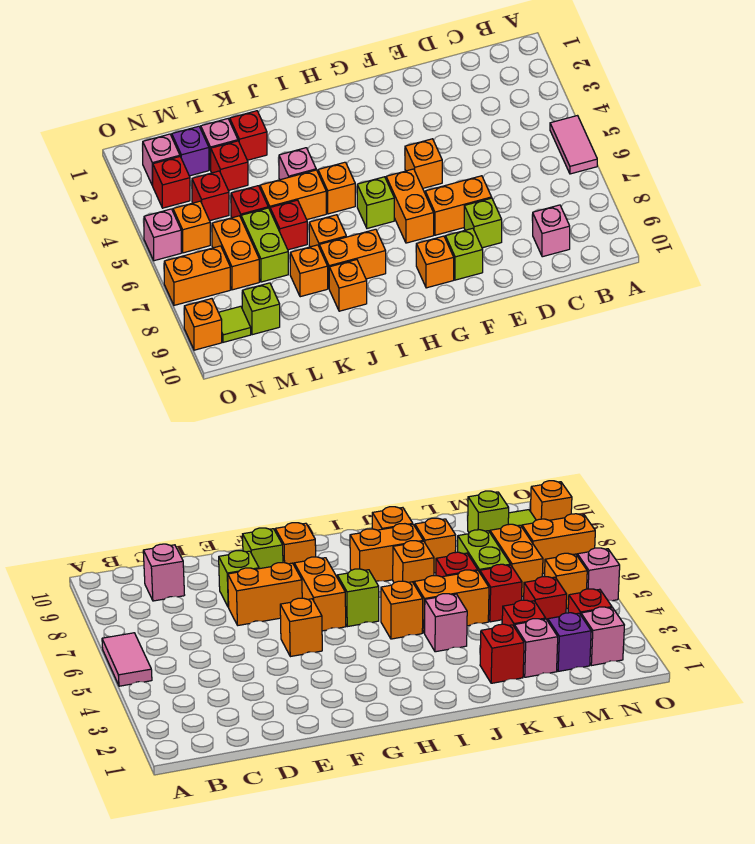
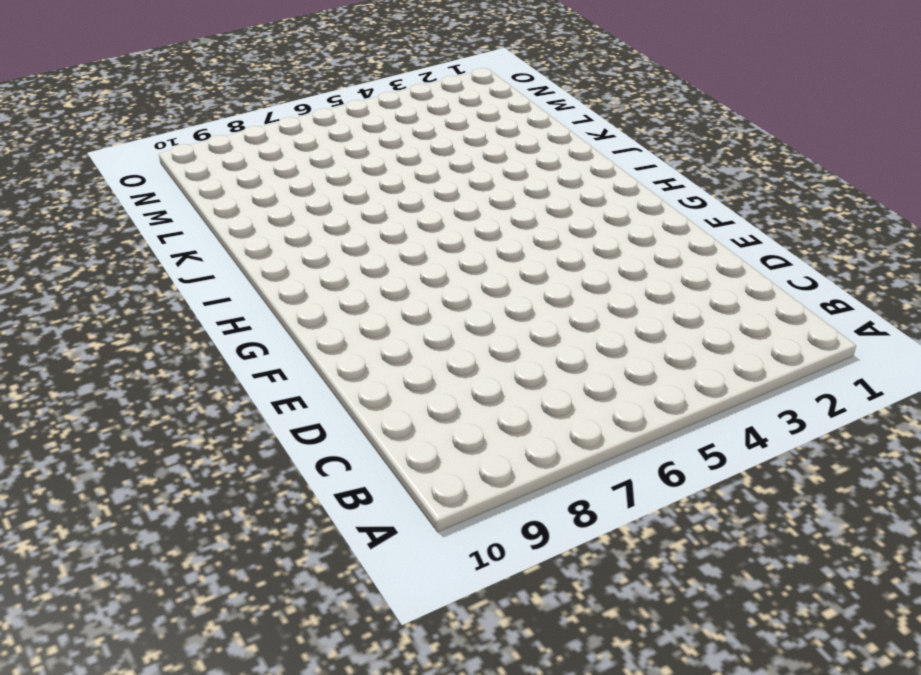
none -> pink tile A5:A6 level 1
none -> pink brick C9 level 1
none -> orange brick E7:F7 level 1
none -> lime brick E8 level 1

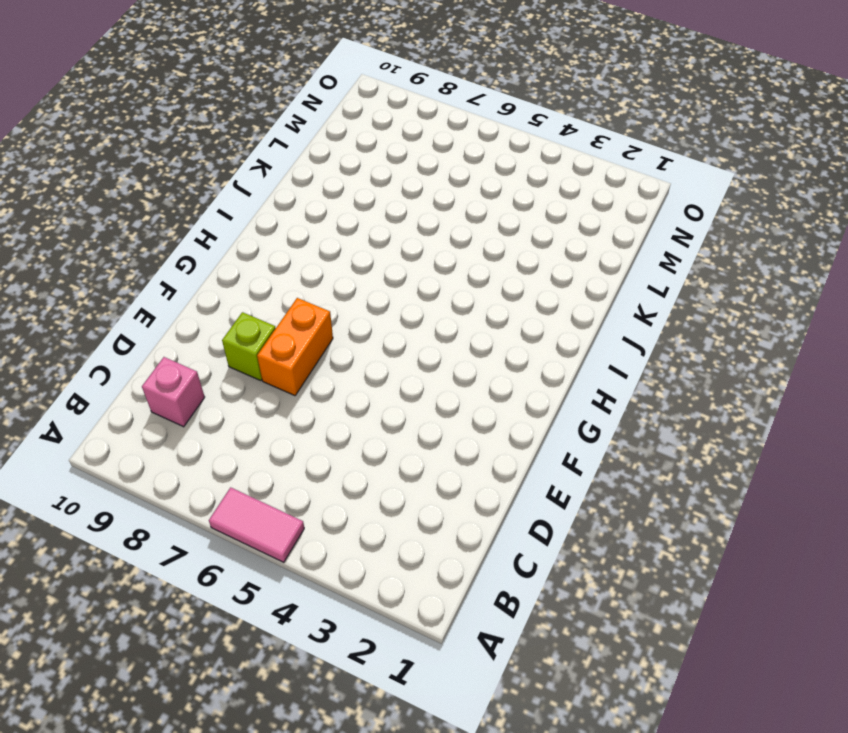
none -> orange brick F5 level 1
none -> lime brick F9 level 1
none -> orange brick G6:G7 level 1
none -> orange brick G9 level 1

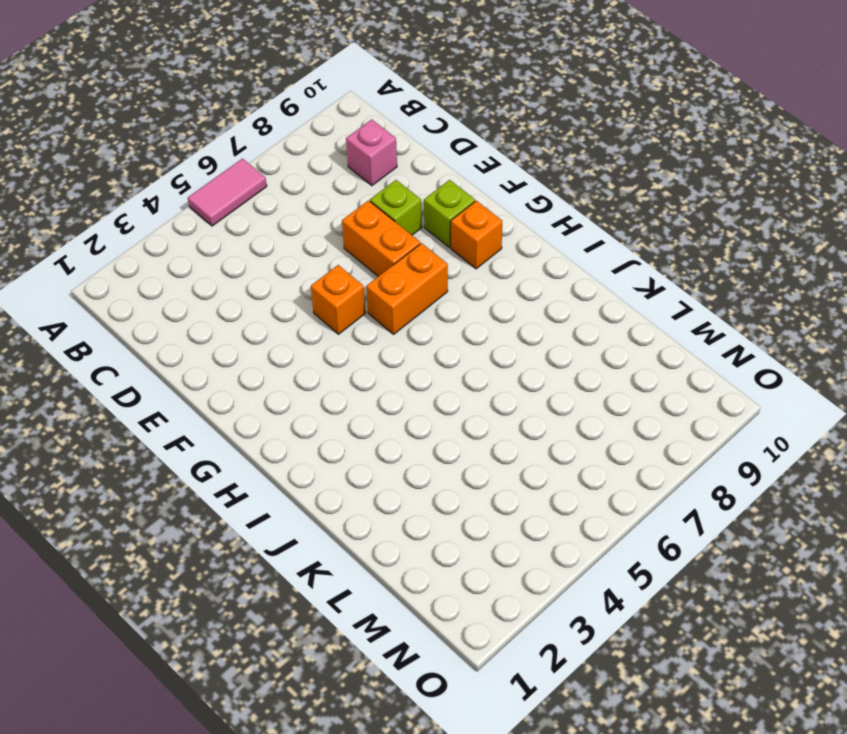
none -> lime brick H6 level 1
none -> orange brick I5 level 1
none -> orange brick I8:J8 level 1
none -> pink brick J4 level 1

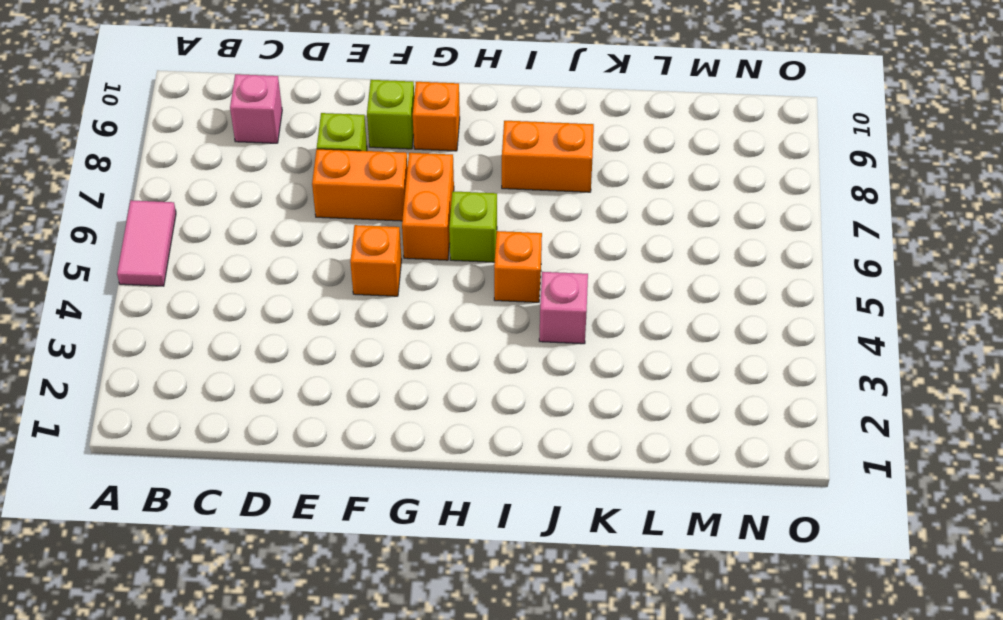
none -> orange brick J5:K5 level 1
none -> orange brick J7 level 1
none -> orange brick J9 level 1
none -> red brick K2 level 1

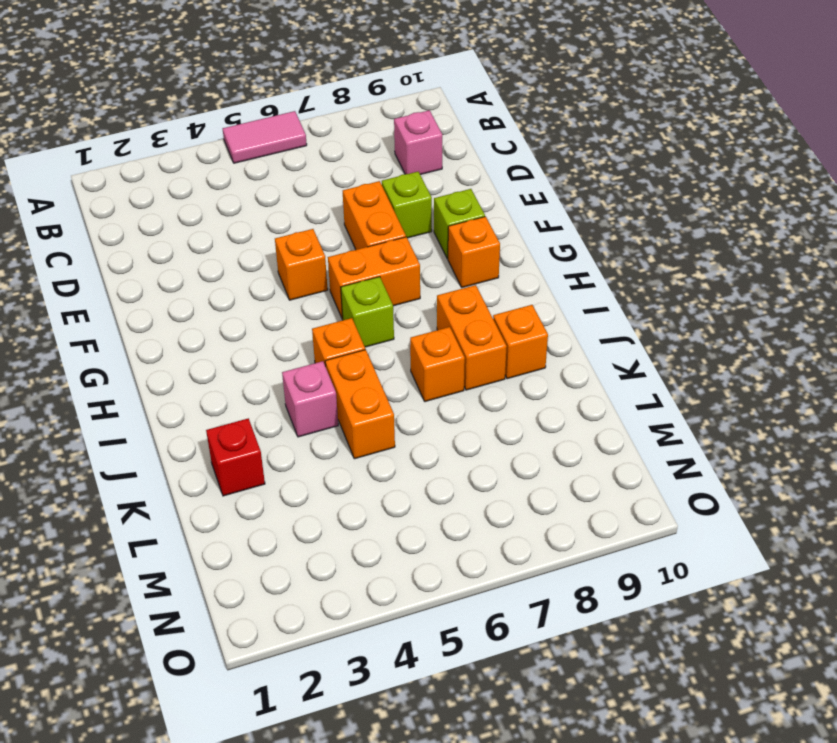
none -> red brick K6 level 1
none -> orange brick K8 level 1
none -> pink brick L2 level 1
none -> red brick L3 level 1

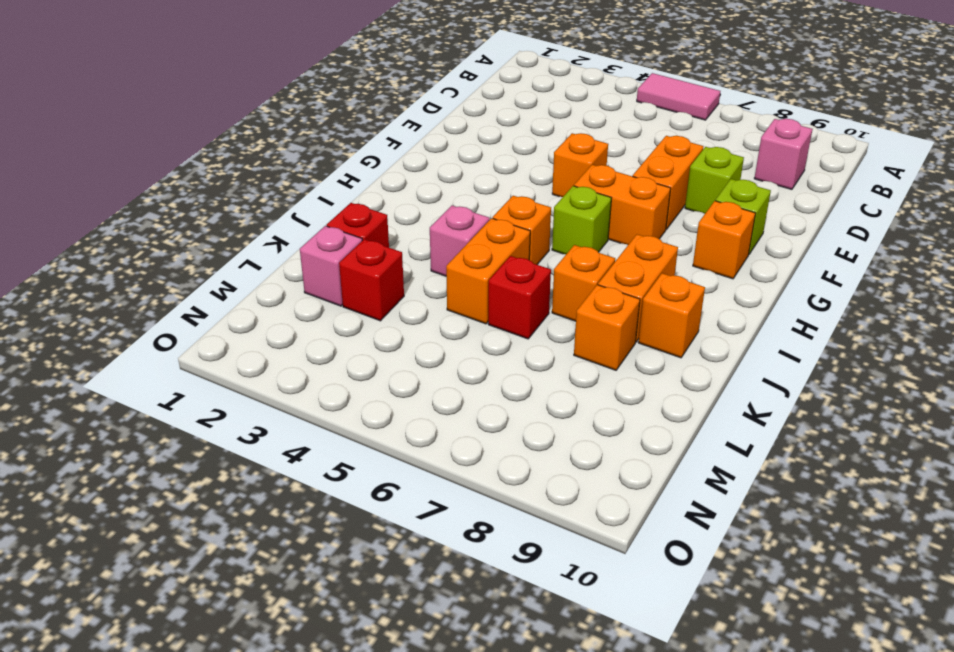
none -> red brick L5 level 1
none -> lime brick L6:L7 level 1
none -> purple brick M2 level 1
none -> red brick M4 level 1

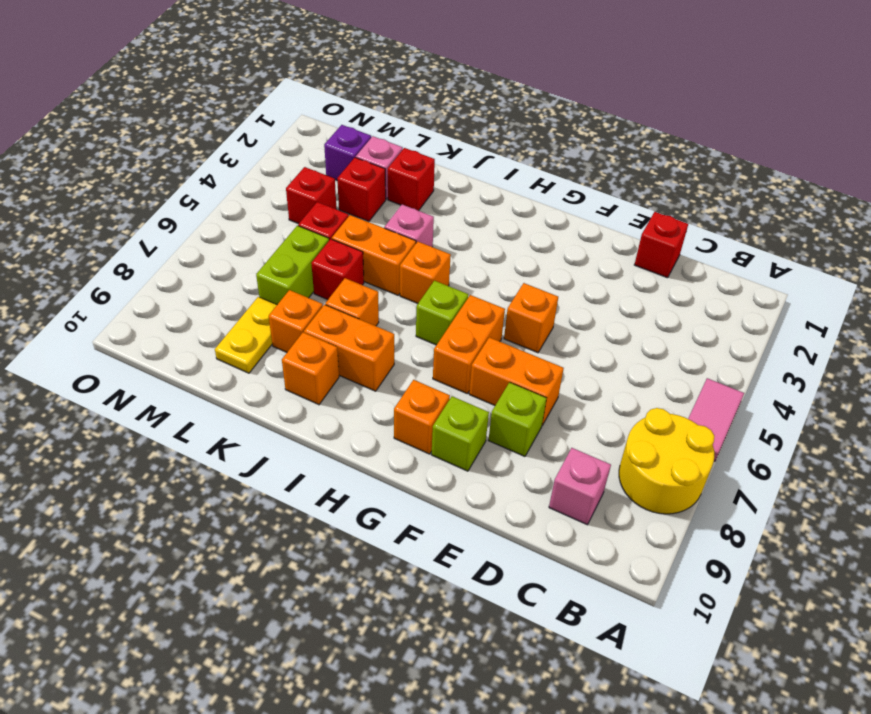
yellow round brick A7:B8 level 1 -> none
red brick D1 level 1 -> red brick N3 level 1
yellow plate L8:L9 level 1 -> none
none -> orange brick M6:M7 level 1
none -> lime brick M9 level 1
none -> pink brick N2 level 1
none -> orange brick N5 level 1

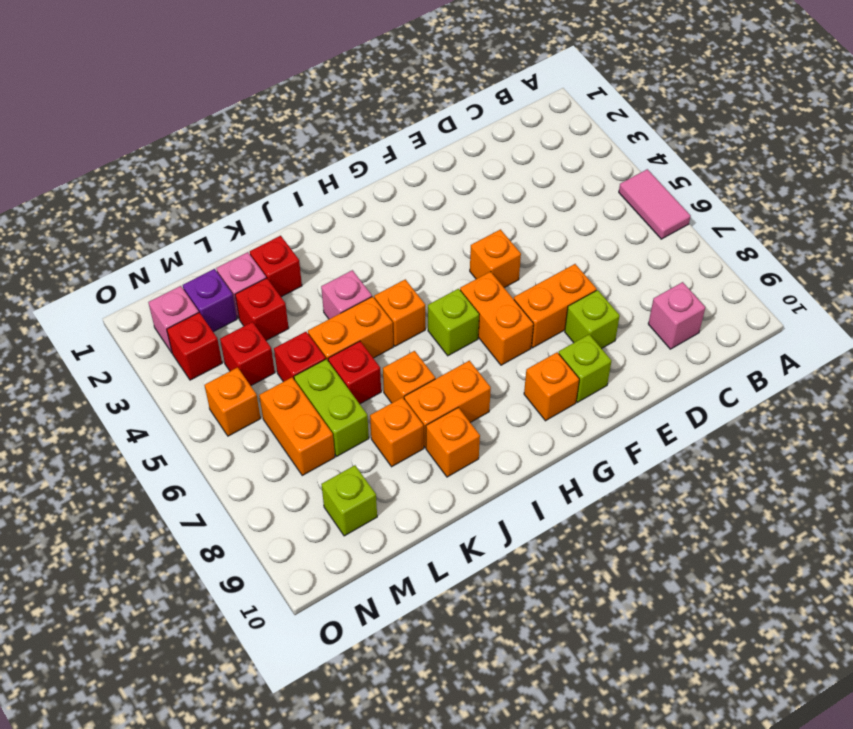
none -> orange brick N7:O7 level 1
none -> lime tile N9 level 1
none -> pink brick O5 level 1
none -> orange brick O9 level 1

